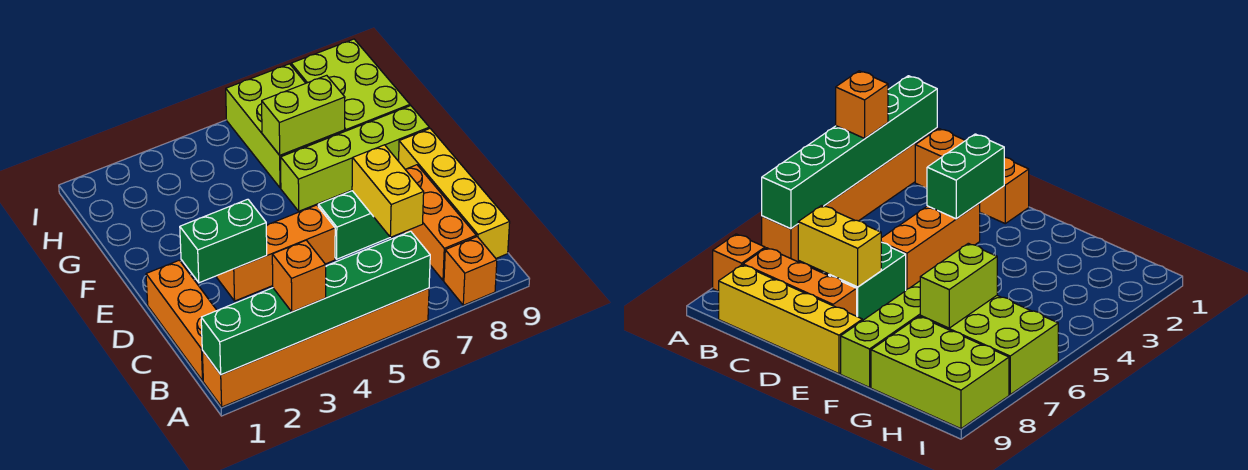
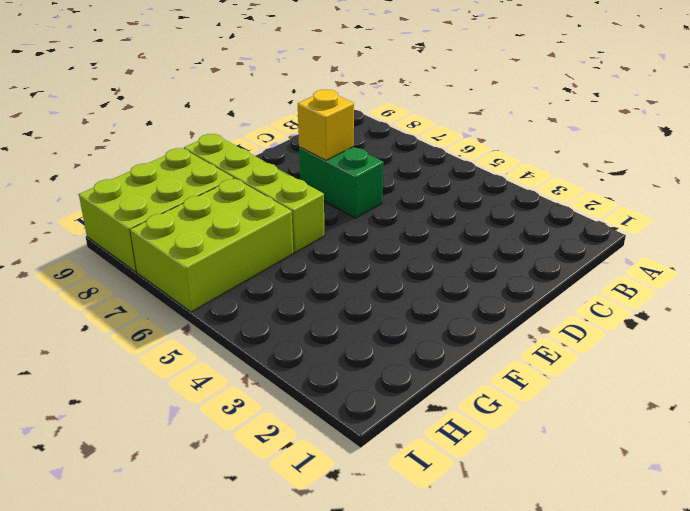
yellow brick D7 level 2 -> yellow brick C7:D7 level 2
none -> orange brick A1:A6 level 1
none -> orange brick A8 level 1
none -> orange brick B1:D1 level 1

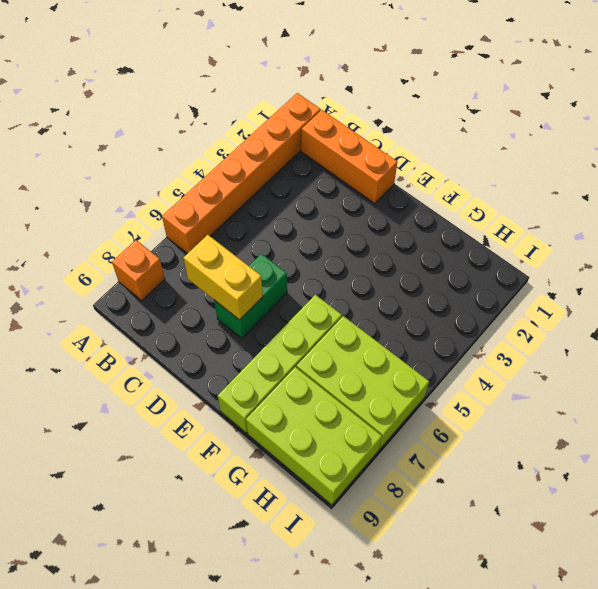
none -> orange brick B8:D8 level 1
none -> yellow brick B9:E9 level 1
none -> orange brick D3:D5 level 1

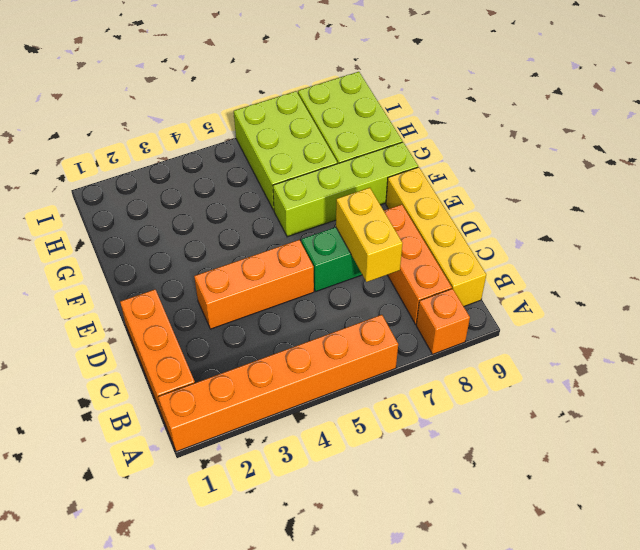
none -> green brick A1:A6 level 2
none -> green brick D2:D3 level 2
none -> lime brick G6:G7 level 2

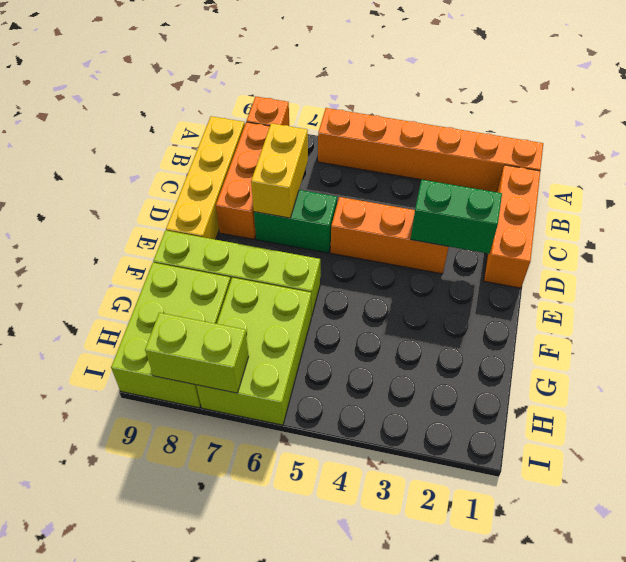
lime brick I7:I8 level 2 -> lime brick G6:G7 level 2
none -> green brick A1:A6 level 2
none -> orange brick A3 level 3

